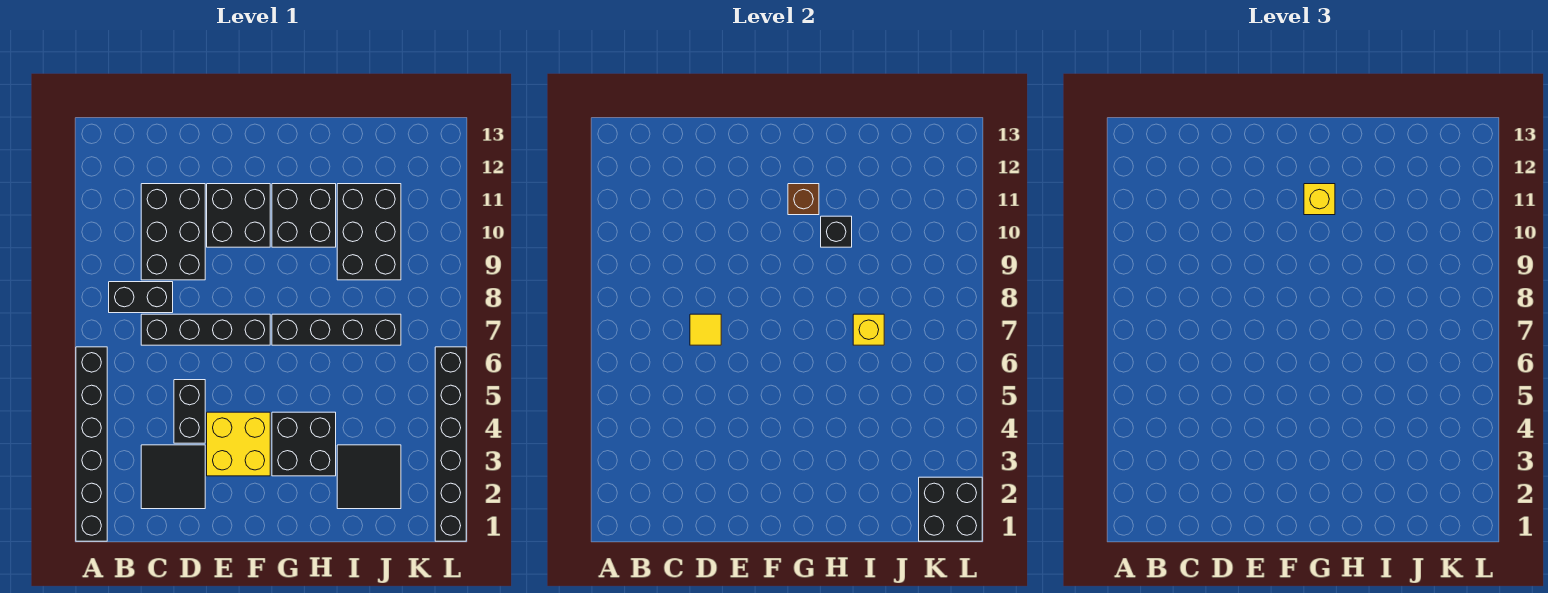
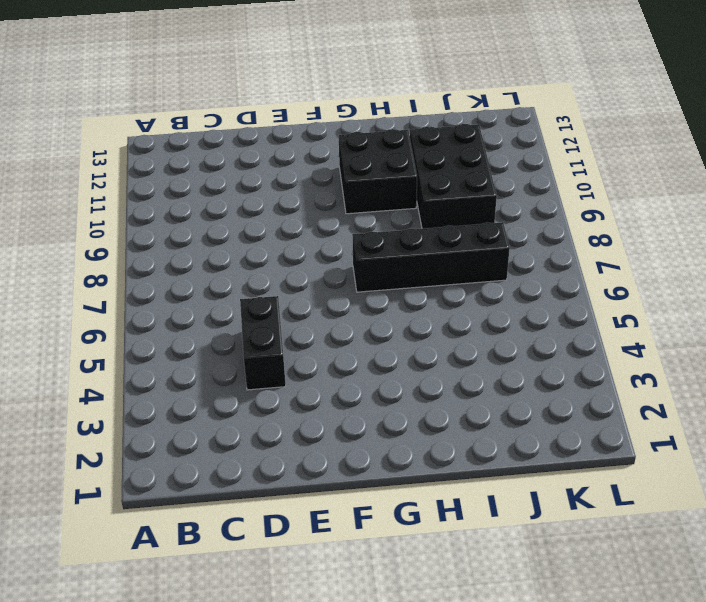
none -> black brick A1:A6 level 1
none -> black brick B8:C8 level 1
none -> black tile C2:D3 level 1

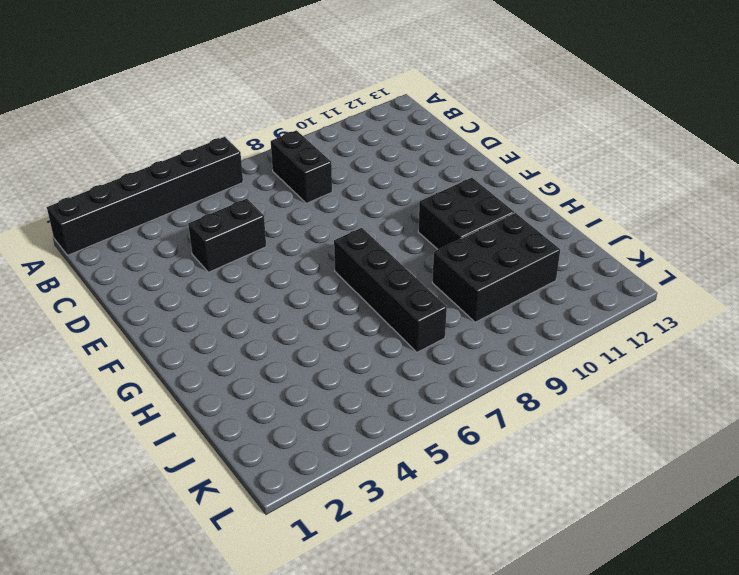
none -> black tile C2:D3 level 1
none -> black brick C7:F7 level 1
none -> black brick C9:D11 level 1

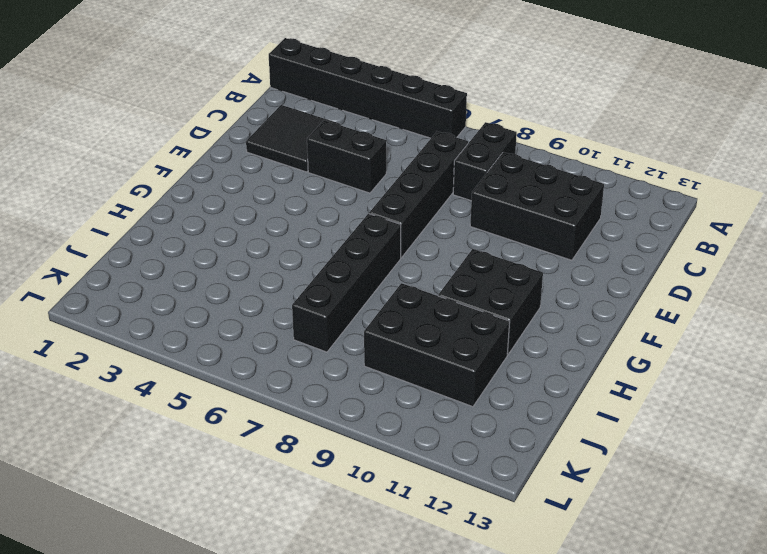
none -> yellow brick E3:F4 level 1
none -> black brick E10:F11 level 1
none -> black brick G3:H4 level 1

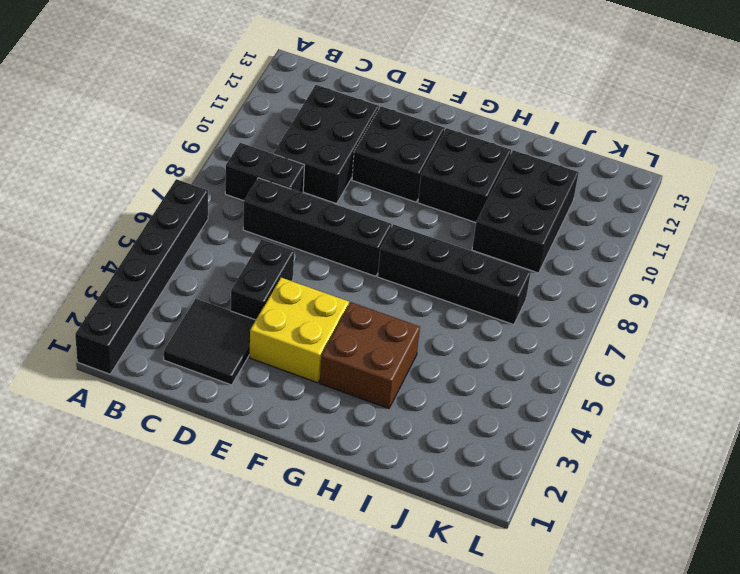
brown brick G3:H4 level 1 -> black brick G3:H4 level 1
none -> black tile I2:J3 level 1
none -> black brick L1:L6 level 1
none -> yellow tile D7 level 2

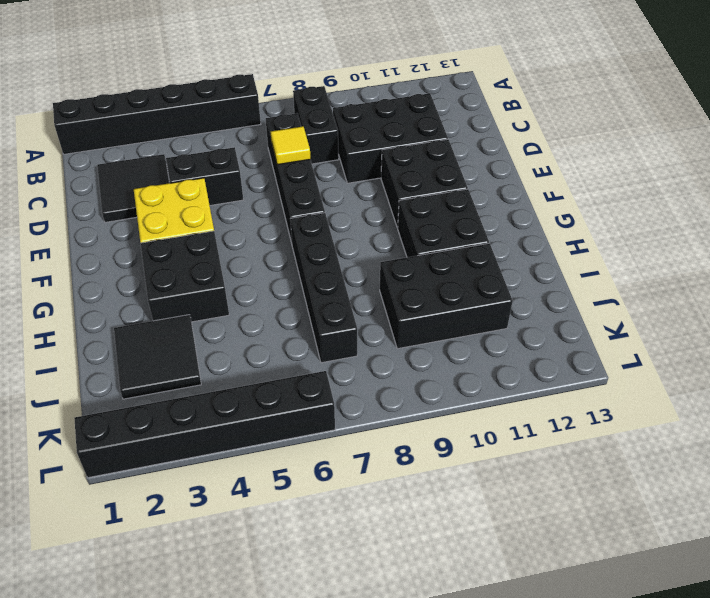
none -> brown brick G11 level 2
none -> black brick H10 level 2
none -> yellow brick I7 level 2

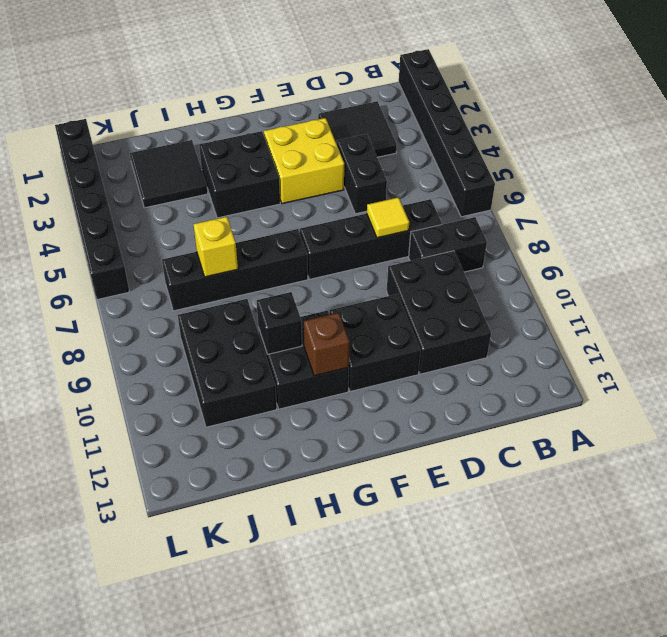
none -> black brick K1:L2 level 2
none -> yellow brick G11 level 3

